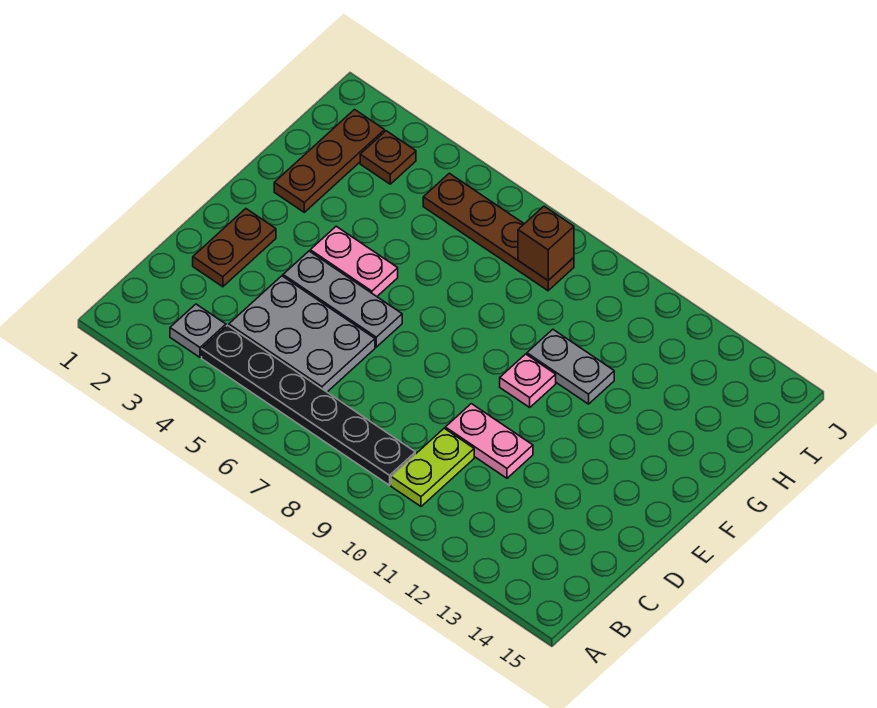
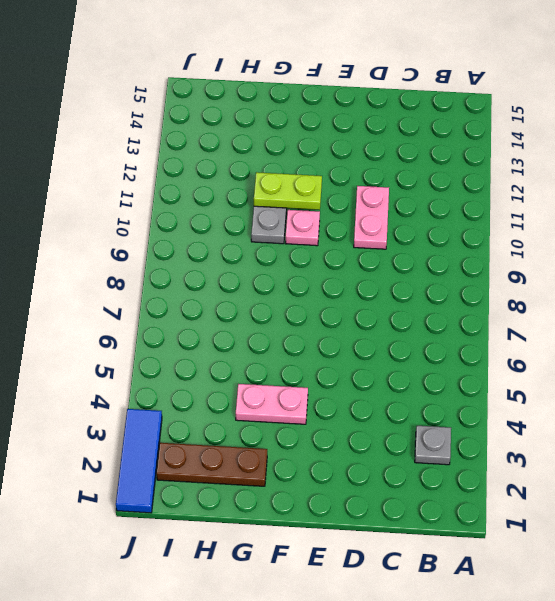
pink plate F4:G4 level 1 -> pink plate F4:F5 level 1
lime plate F11:G11 level 2 -> lime plate B10:C10 level 1
blue tile J1:J3 level 1 -> none
none -> black plate B4:B9 level 1
none -> grey plate C4:D6 level 1
none -> brown plate D2:E2 level 1

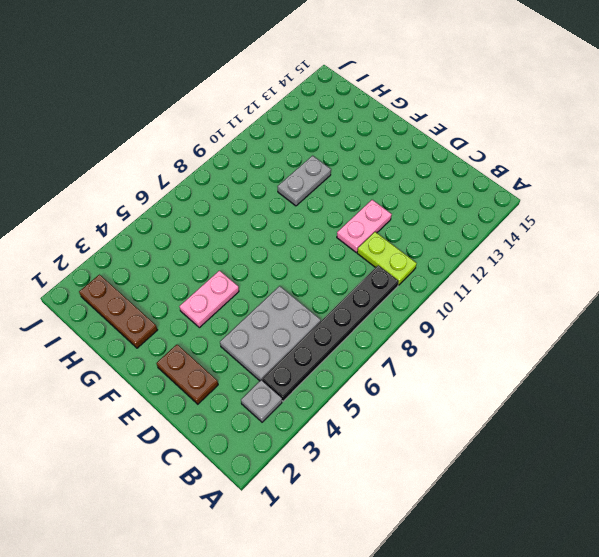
none -> grey plate E4:E6 level 1
none -> pink plate F10 level 1
none -> brown plate I3 level 1

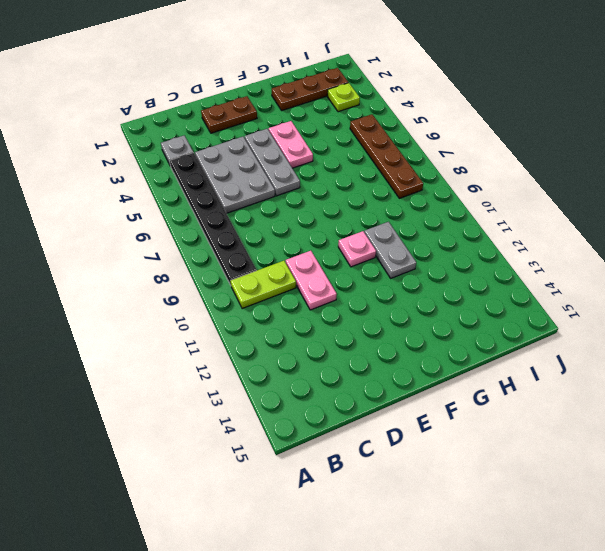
lime plate I3 level 1 -> brown plate I3 level 1
none -> brown brick I8 level 2

